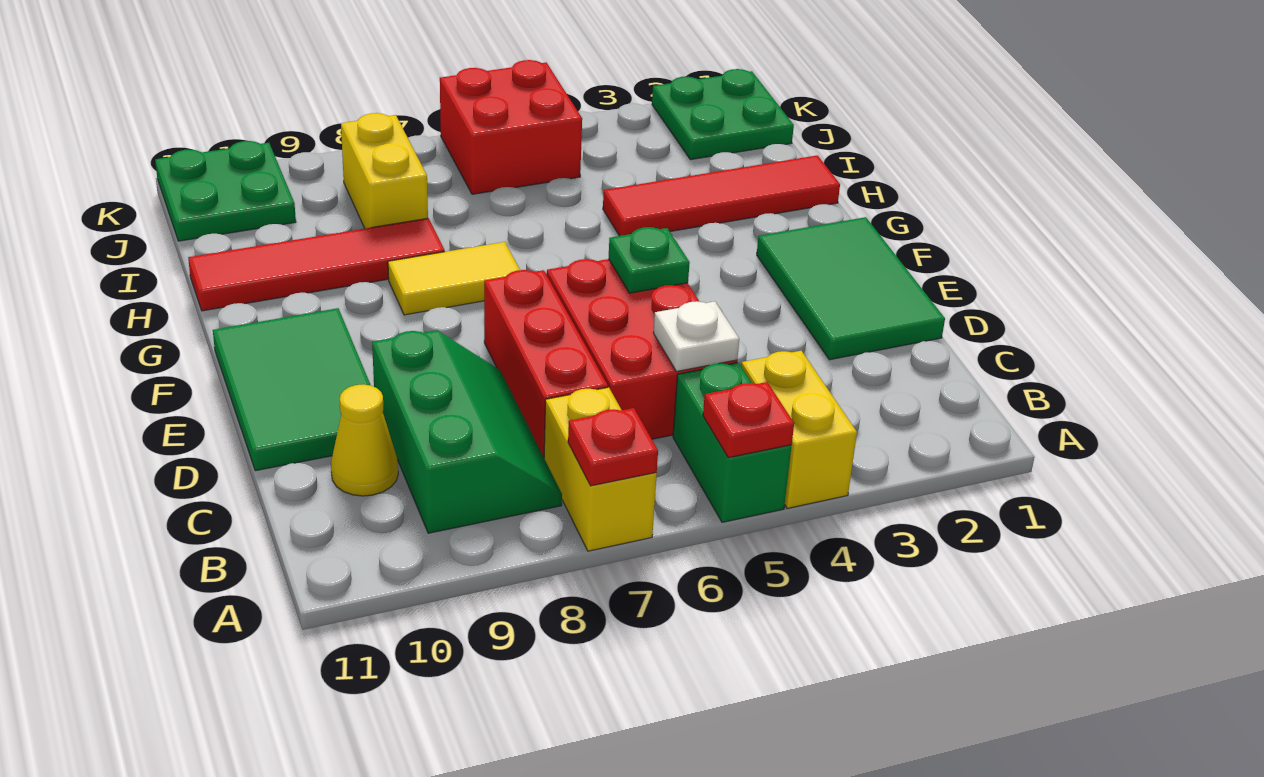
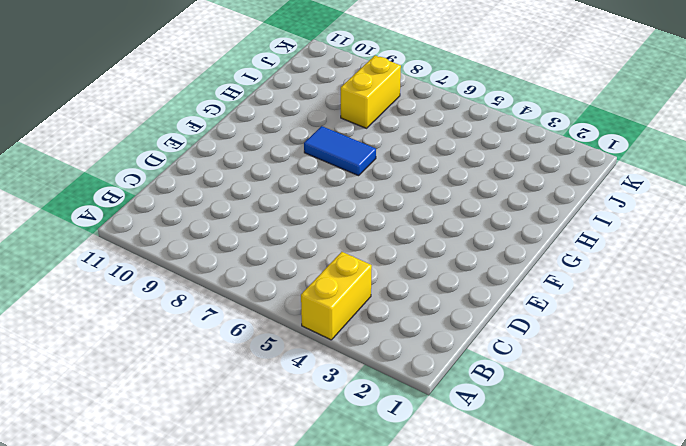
blue tile G7:G8 level 1 -> yellow tile G7:G8 level 1
none -> green brick A5:B5 level 1
none -> yellow brick A7:B7 level 1
none -> green slope B8:D9 level 1 top 9

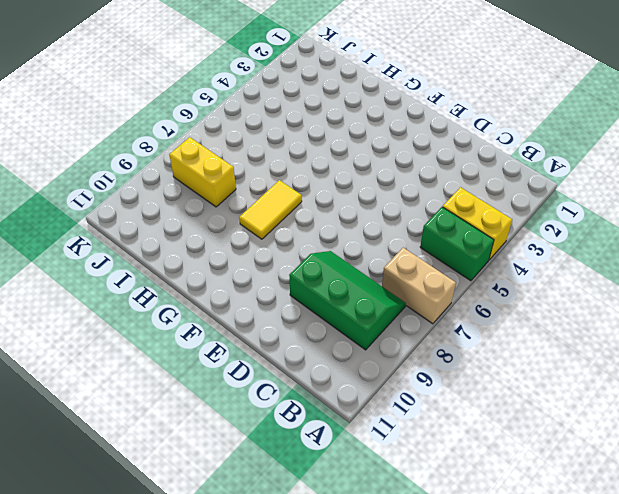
tan brick A7:B7 level 1 -> yellow brick A7:B7 level 1
none -> red brick C5:E6 level 1
none -> red brick C7:E7 level 1
none -> yellow cone C10 level 1

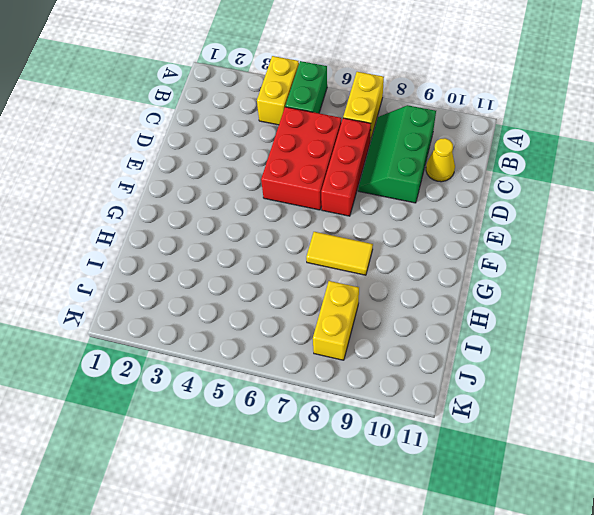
none -> green tile D1:F2 level 1
none -> green tile D10:F11 level 1
none -> red tile H1:H4 level 1

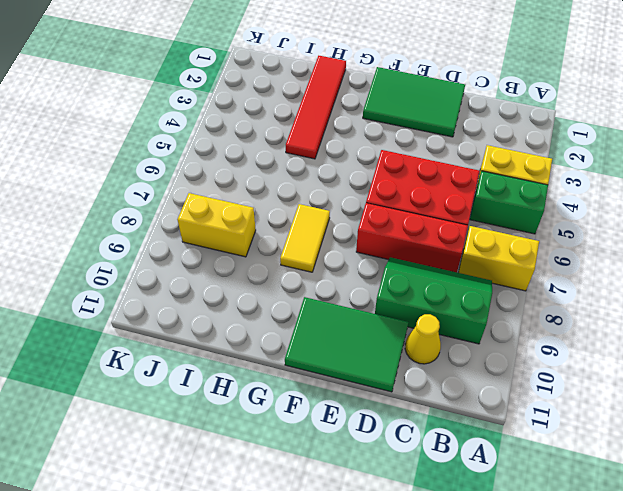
none -> red tile H8:H11 level 1
none -> green plate J1:K2 level 1
none -> red brick J5:K6 level 1

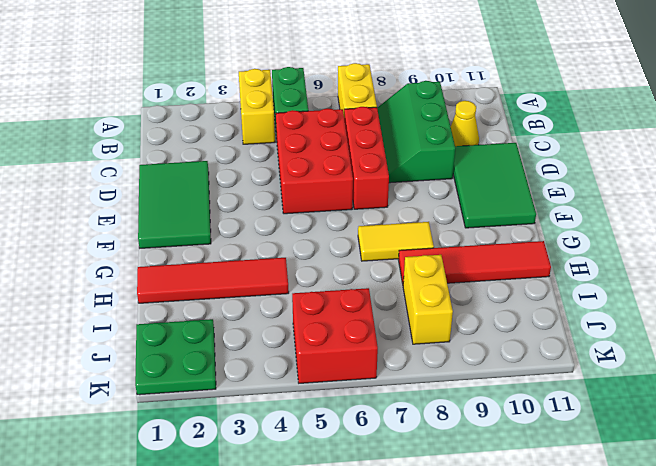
none -> green plate J10:K11 level 1
none -> red plate A5 level 2
none -> red plate A7 level 2

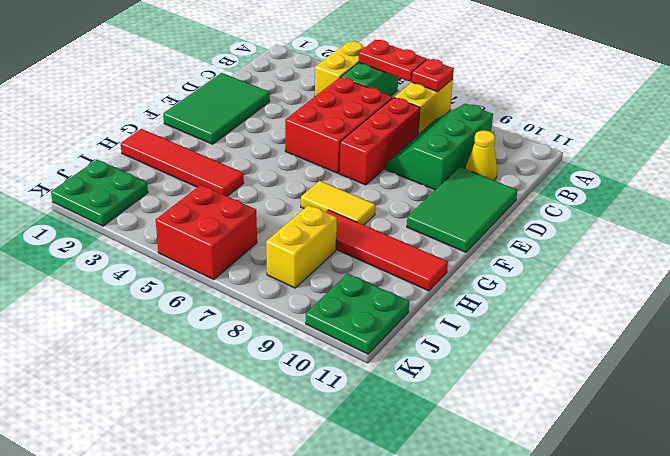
red plate A5:A6 level 2 -> red plate A5 level 2
none -> white plate C5 level 2
none -> green plate E5 level 2

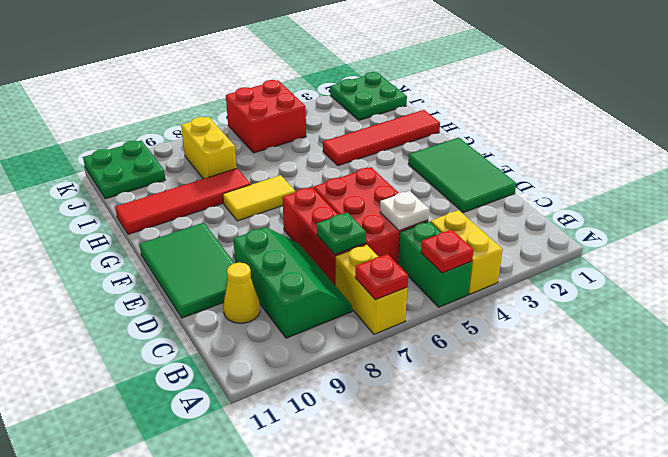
green plate C7 level 2 -> green plate E5 level 2

